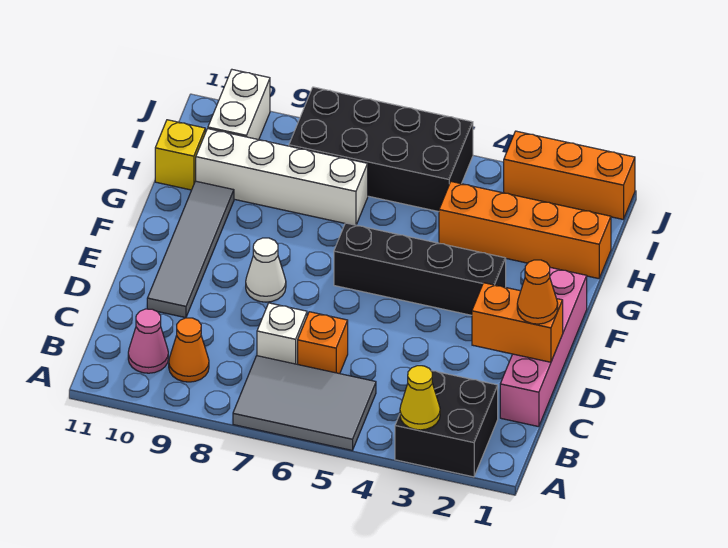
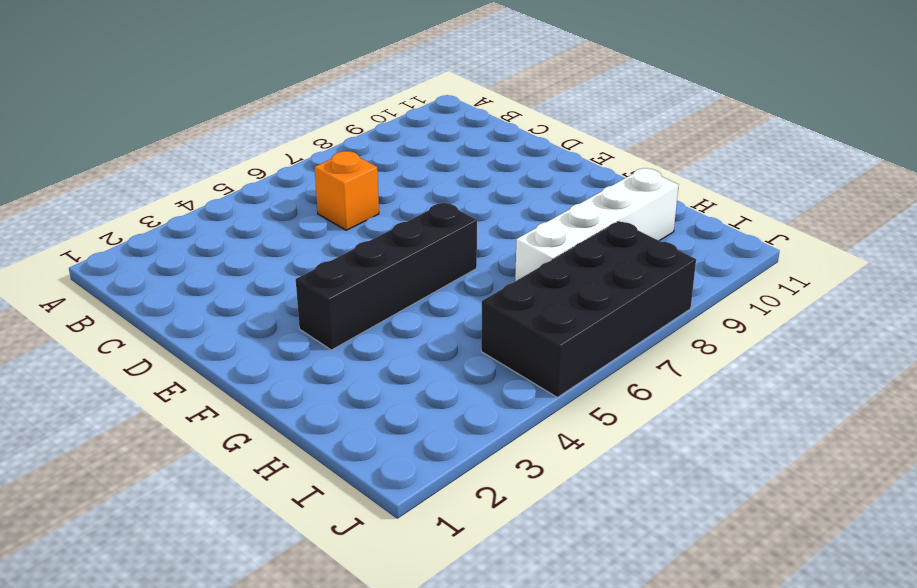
none -> black brick A2:B3 level 1
none -> grey tile A5:B7 level 1
none -> orange cone B9 level 1

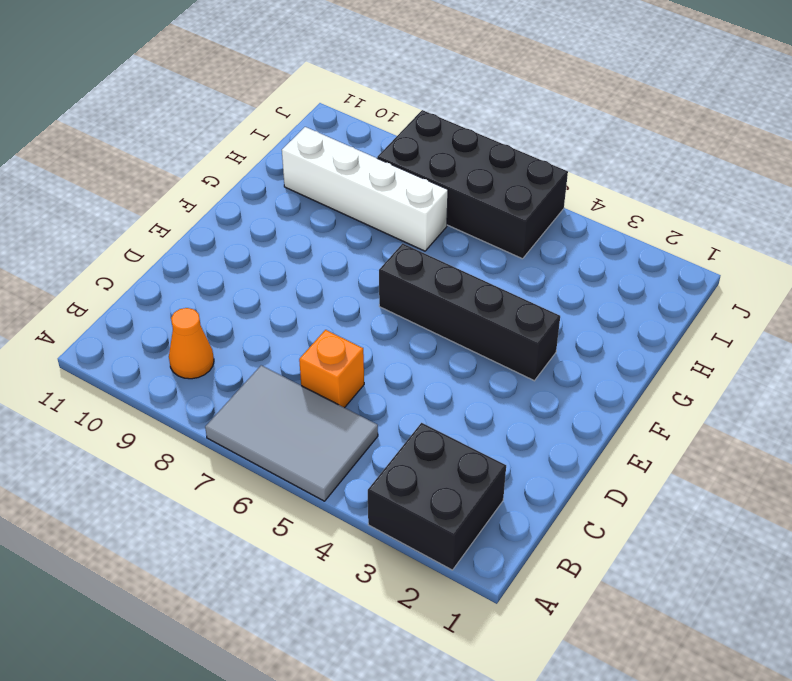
none -> pink cone B10 level 1
none -> pink brick C1:F1 level 1
none -> white brick C7 level 1

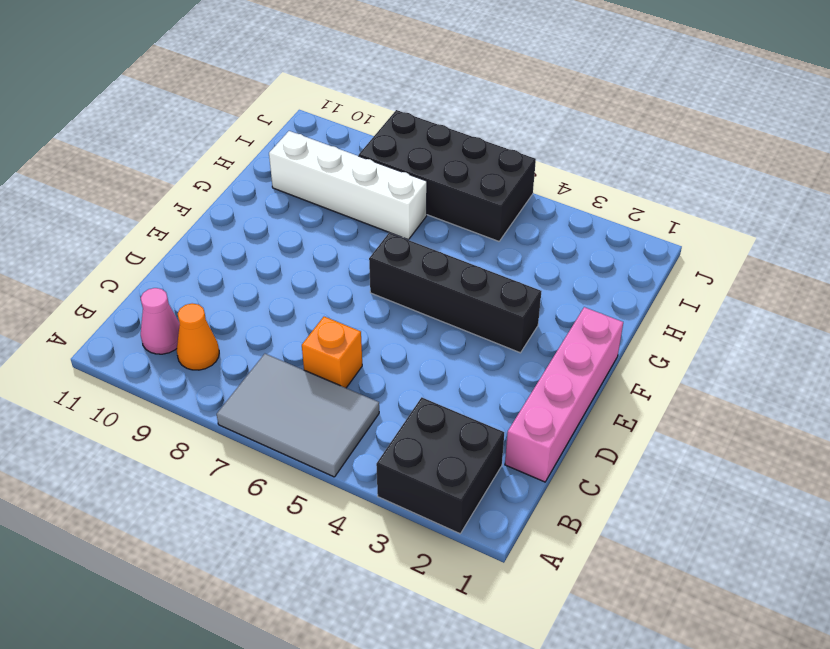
none -> white brick C7 level 1
none -> grey tile D10:G10 level 1
none -> white cone E8 level 1

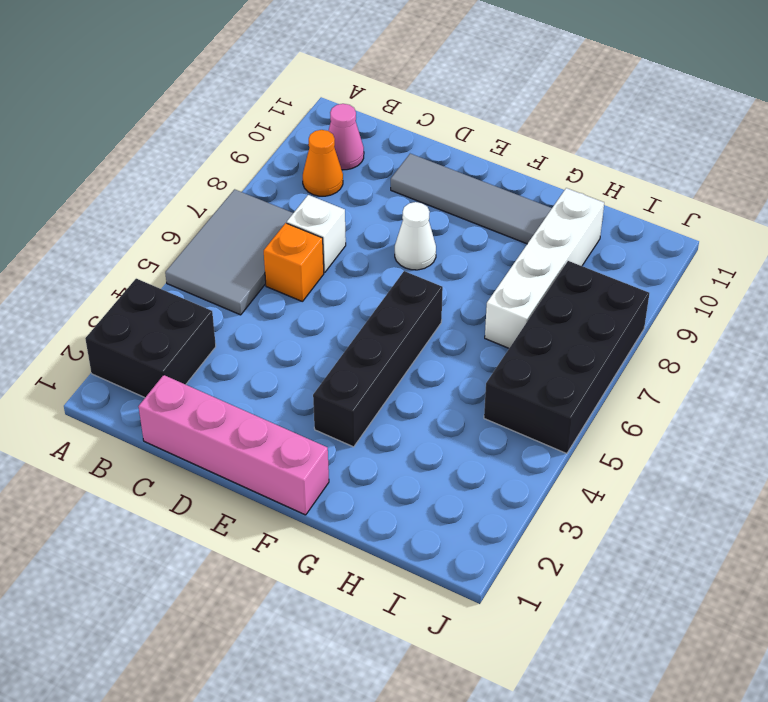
none -> orange brick H1:H4 level 1
none -> yellow brick H11 level 1
none -> white brick I10:J10 level 1

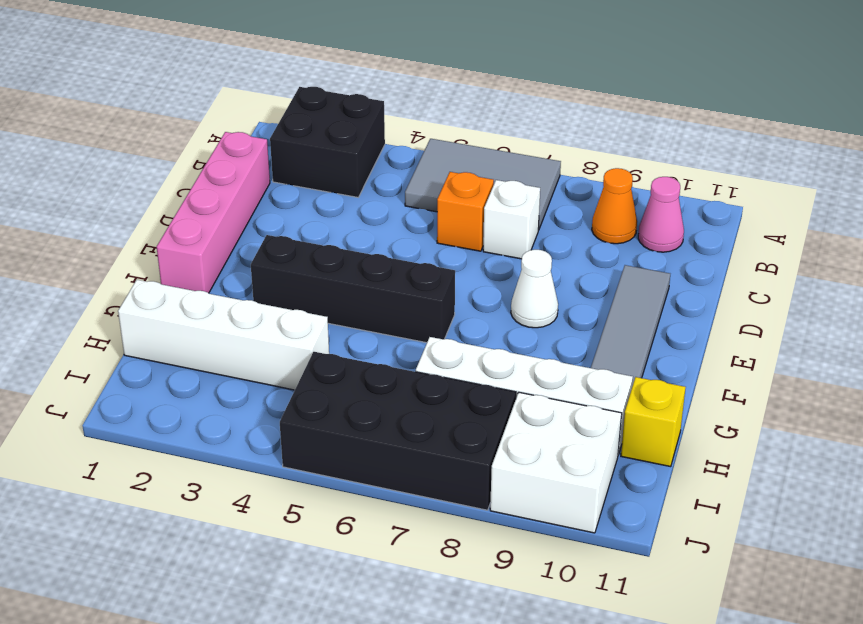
white brick H1:H4 level 1 -> orange brick H1:H4 level 1
white brick I9:J10 level 1 -> white brick I10:J10 level 1
none -> orange brick J1:J3 level 1
none -> yellow cone A3 level 2
none -> orange brick D1:D2 level 2

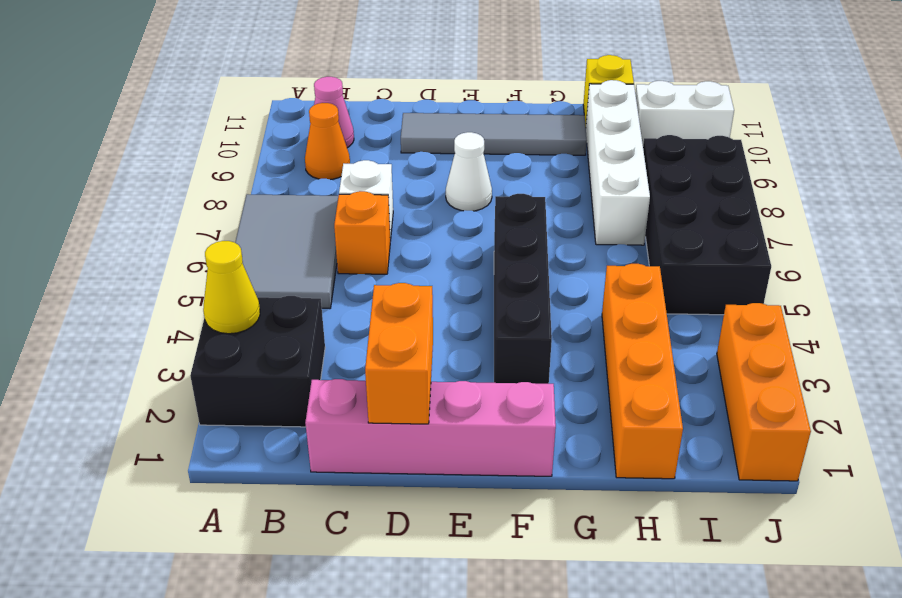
none -> orange cone D1 level 3

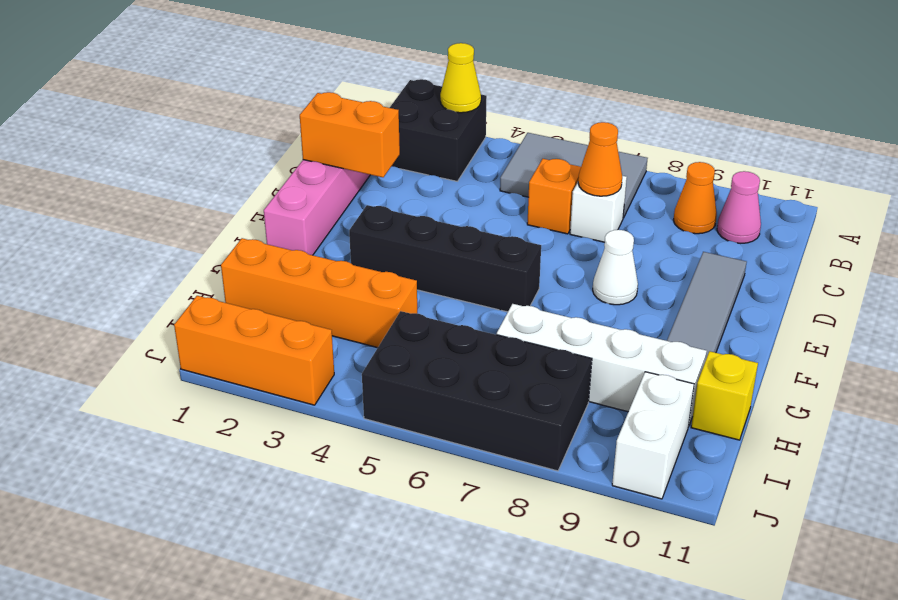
orange cone C7 level 2 -> orange cone D1 level 3

